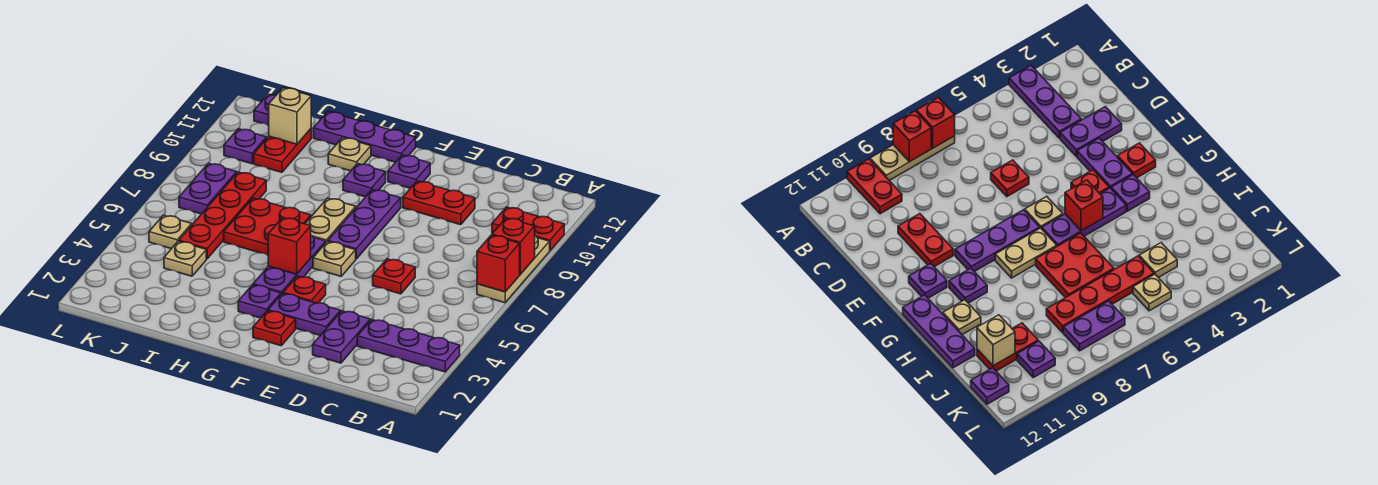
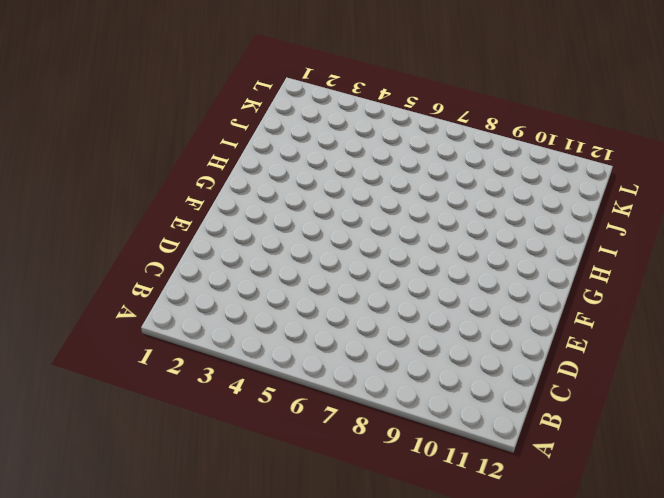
none -> purple plate A3:C3 level 1
none -> tan plate A7:A9 level 1
none -> red plate A10:B10 level 1
none -> purple plate D2:D3 level 1

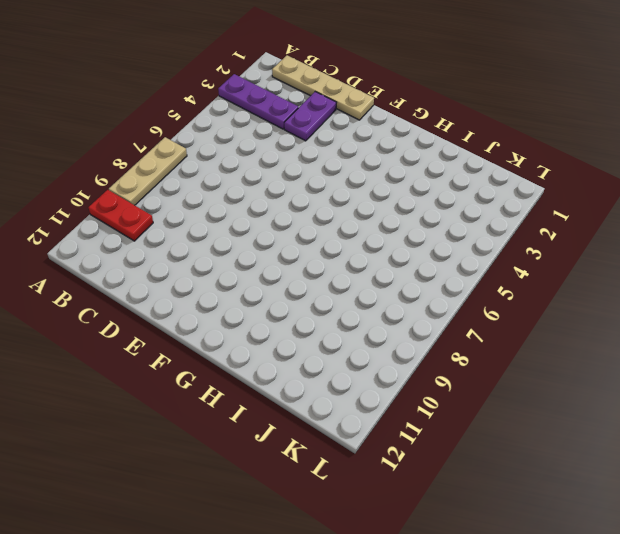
tan plate B1:E1 level 1 -> none
none -> red plate D6 level 1
none -> red plate D10:E10 level 1
none -> purple plate E3:F3 level 1
none -> red plate F2 level 1

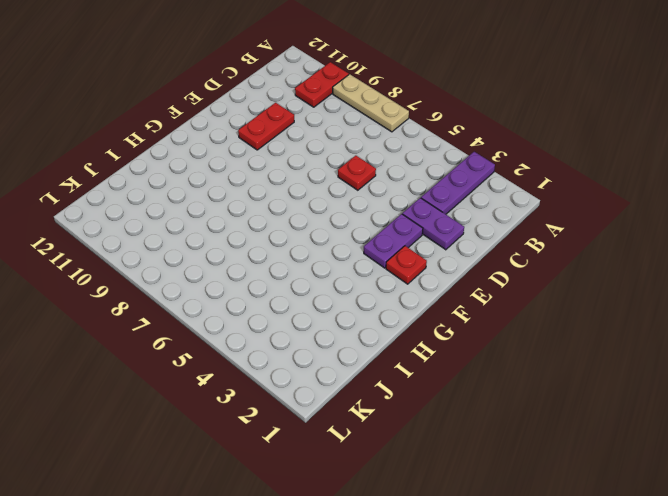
none -> red plate F4 level 1
none -> tan plate F6 level 1
none -> purple plate F7:F9 level 1
none -> purple plate F11 level 1

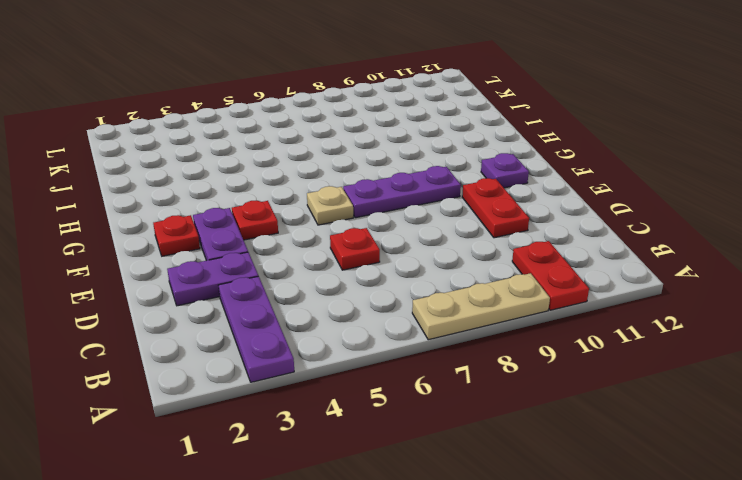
none -> purple plate G3 level 1
none -> purple plate G4:G6 level 1
none -> tan plate G7:G8 level 1
none -> purple plate G10 level 1

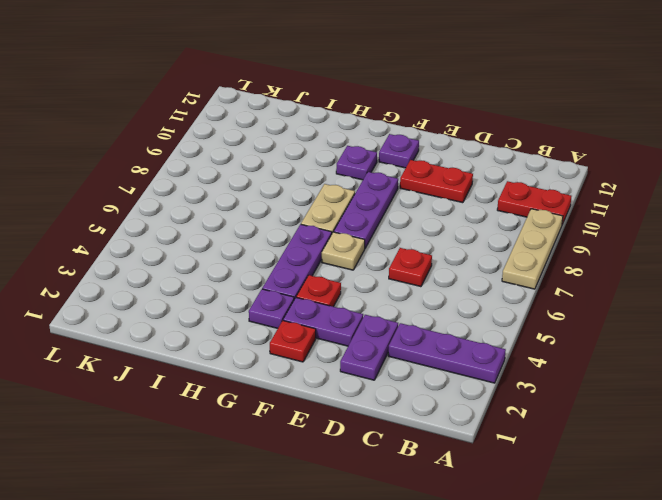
none -> purple plate G12:I12 level 1
none -> red plate H6:I7 level 1
none -> tan plate H11 level 1
none -> tan plate J4 level 1

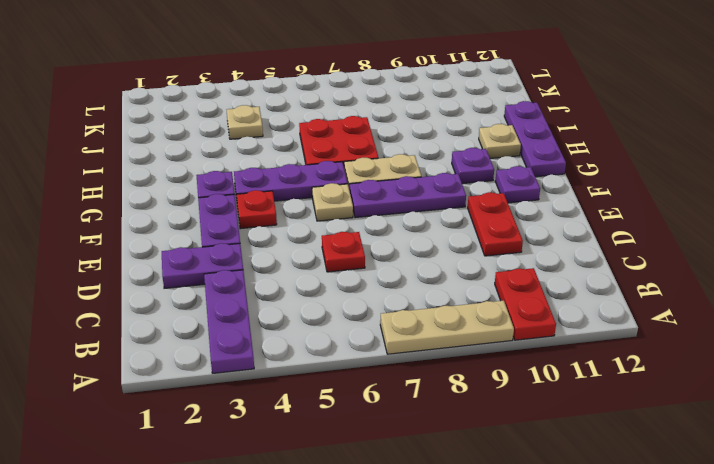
none -> red plate F2 level 1
none -> red plate J5:J8 level 1
none -> red plate J10:J11 level 1
none -> tan plate K5 level 1

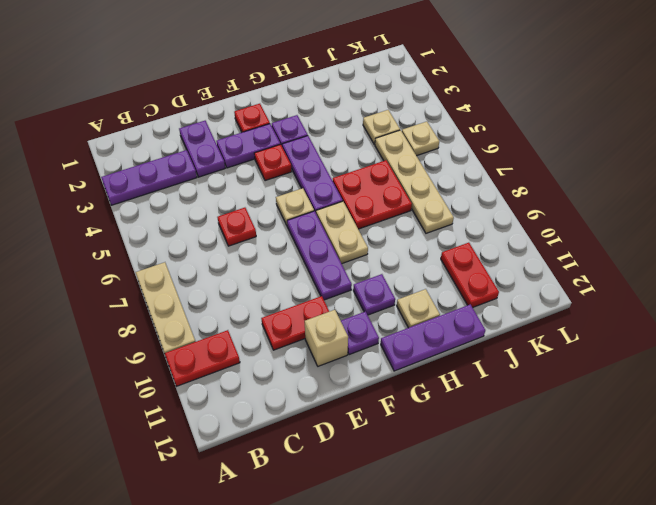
tan brick E11 level 1 -> tan brick J11 level 2
tan plate J5:J8 level 1 -> red plate J5:J8 level 1
none -> purple plate K7:K8 level 1
none -> purple plate K10 level 1
none -> purple plate K12 level 1
none -> red brick A7 level 2

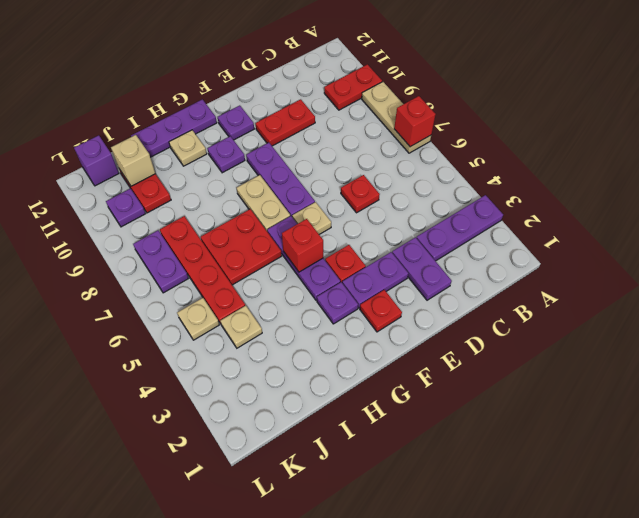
purple brick K12 level 1 -> purple plate K12 level 1
none -> red brick A8 level 2

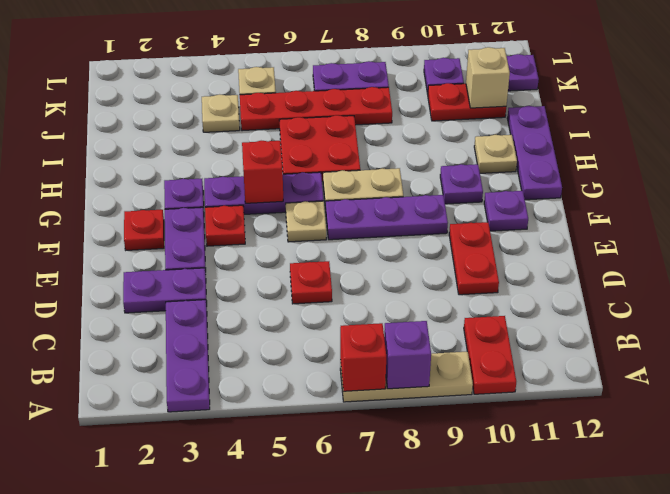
purple brick A8 level 2 -> red brick A8 level 2

